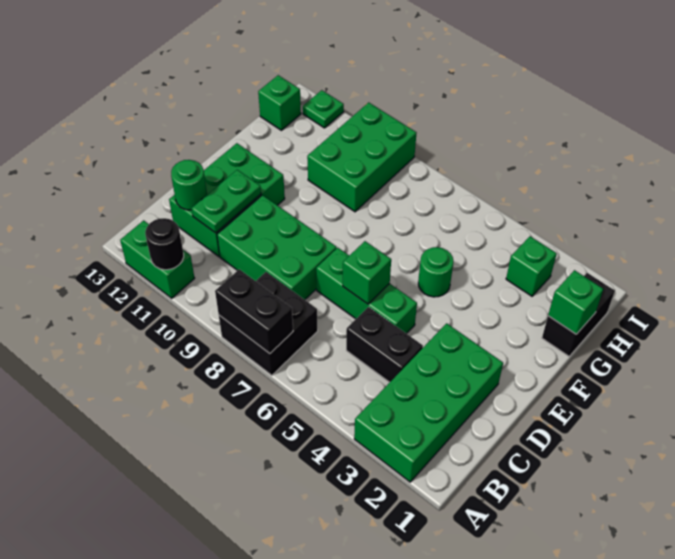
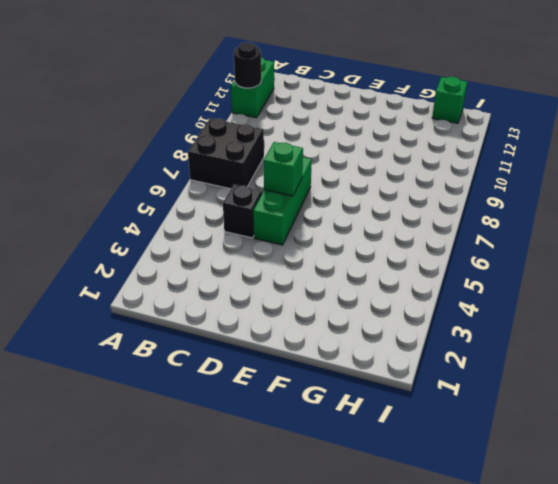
black brick C5 level 1 -> black brick C4:C5 level 1
none -> green brick A2:D3 level 1
none -> green brick C8:D10 level 1
none -> green brick C11:E12 level 1

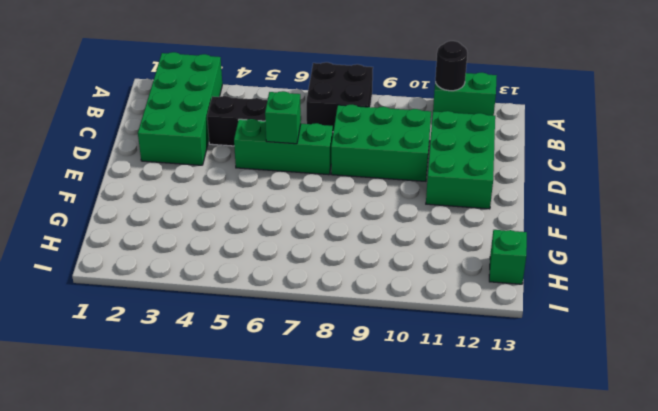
none -> green round brick F5 level 1
none -> black brick G1:H1 level 1
none -> green brick G9:I10 level 1

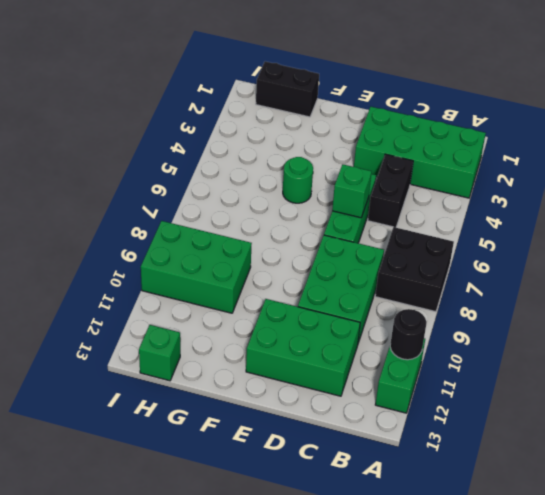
none -> green brick H3 level 1
none -> green plate I12 level 1
none -> black brick A7:A8 level 2

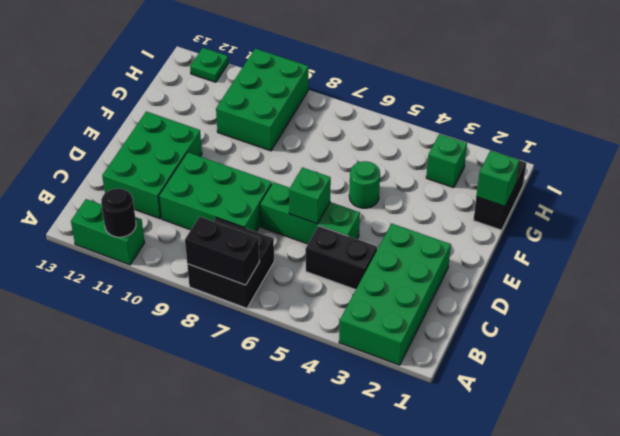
none -> green brick H13 level 1
none -> green plate C11:D11 level 2
none -> green round brick C12 level 2

